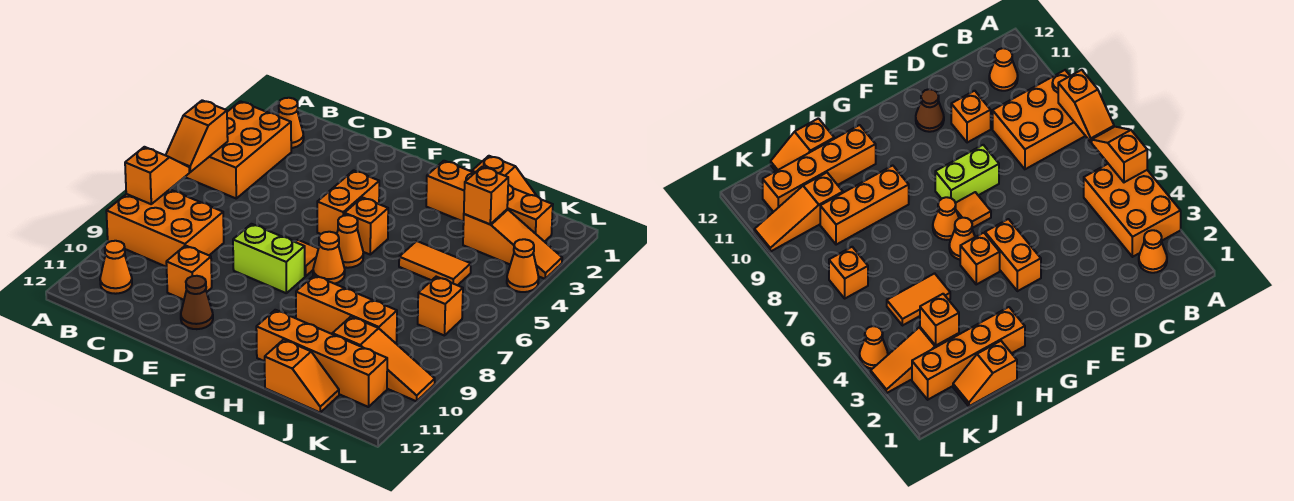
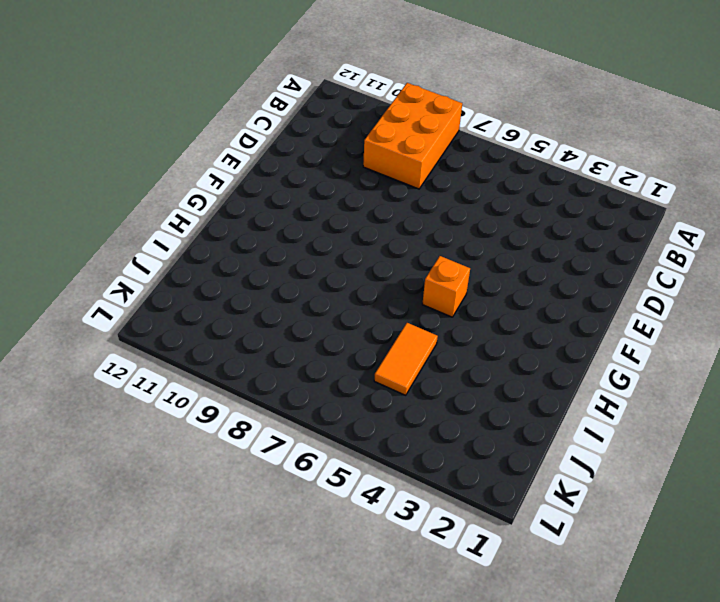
none -> orange brick A3:B5 level 1
none -> orange cone B2 level 1
none -> orange cone B11 level 1

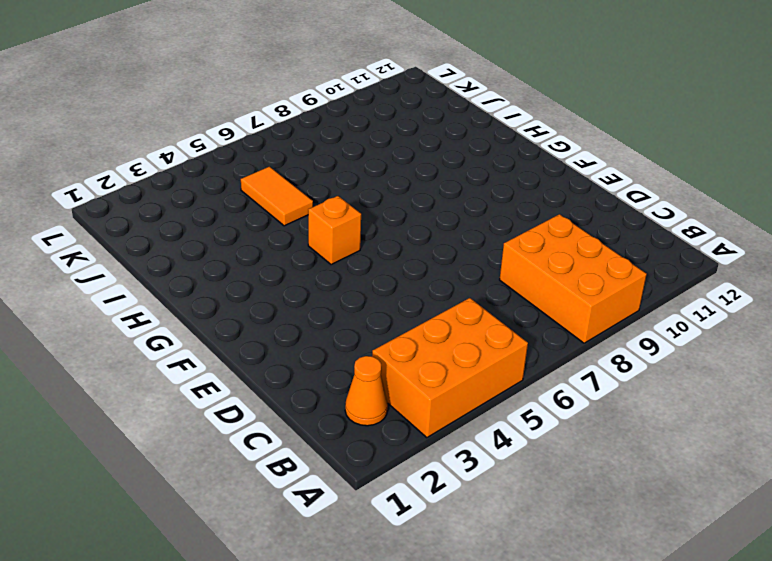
none -> orange cone B11 level 1
none -> orange brick D10 level 1
none -> lime brick E8:F8 level 1

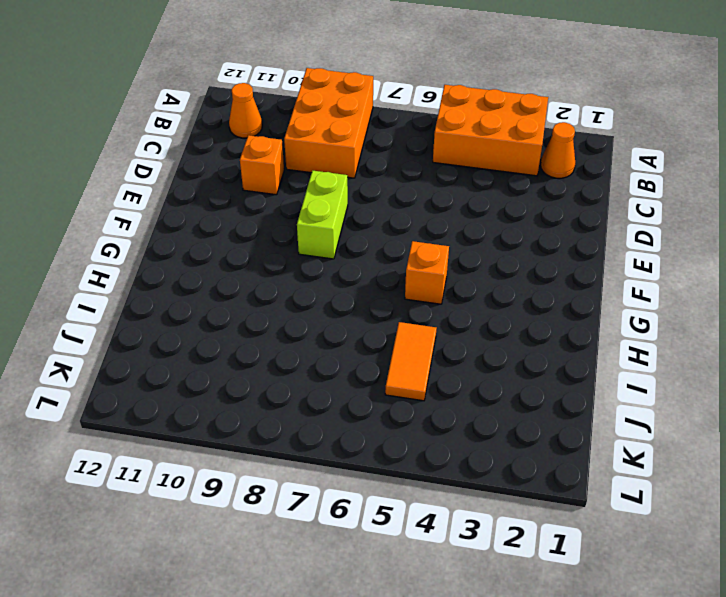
none -> brown cone E11 level 1
none -> orange brick F4:F5 level 1
none -> orange tile F7 level 1

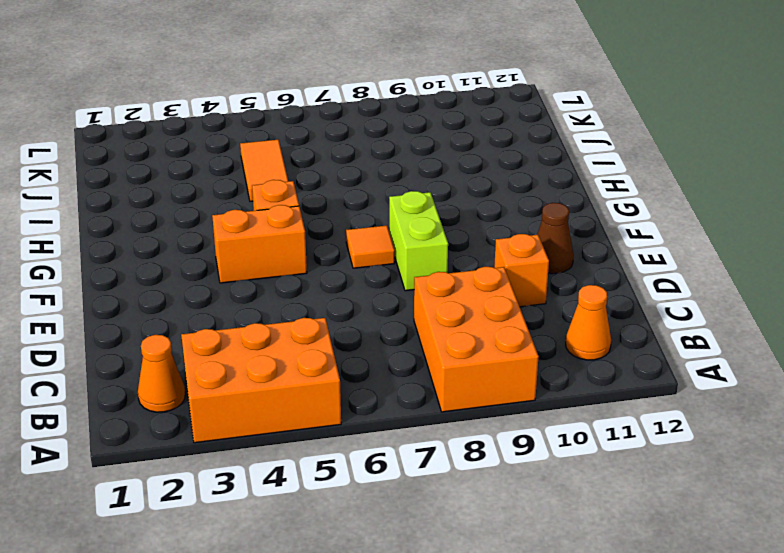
none -> orange cone G6 level 1
none -> orange cone G7 level 1
none -> orange brick H2:K2 level 1

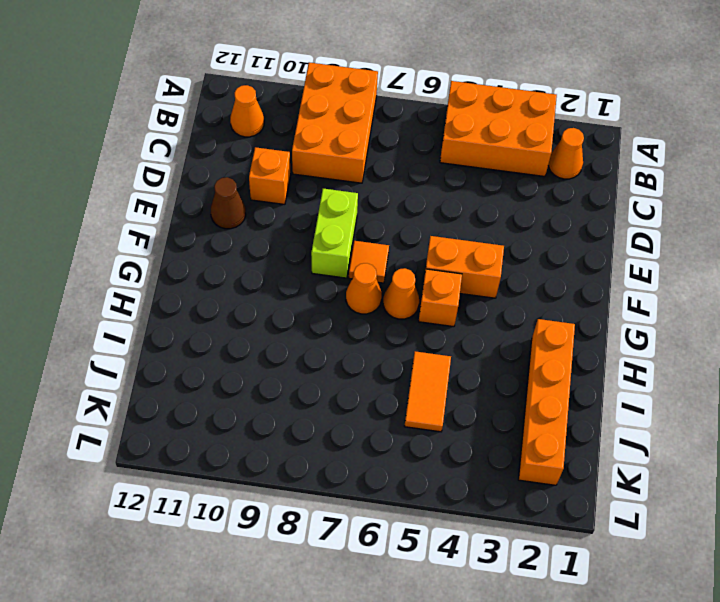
none -> orange brick H9:J9 level 1
none -> orange brick H11:K11 level 1
none -> orange slope I1:J1 level 1 top I

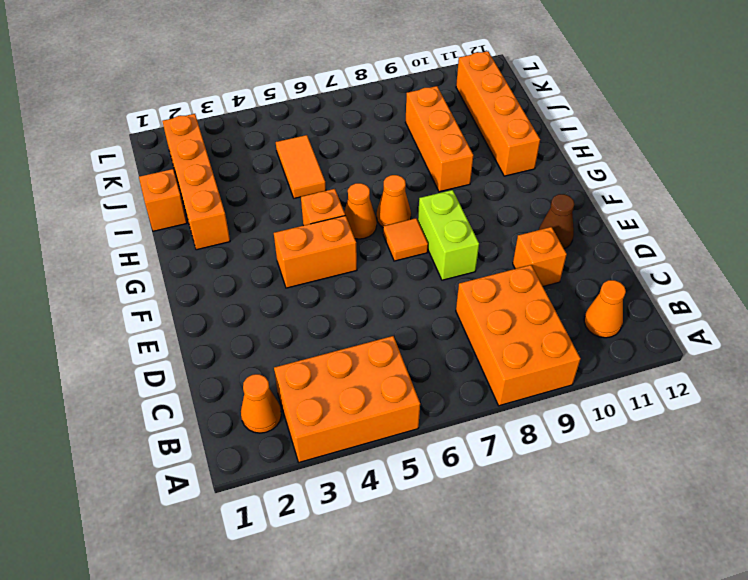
none -> orange slope I12:J12 level 1 top I
none -> orange slope J3:L3 level 1 top J
none -> orange slope J10:L10 level 1 top J

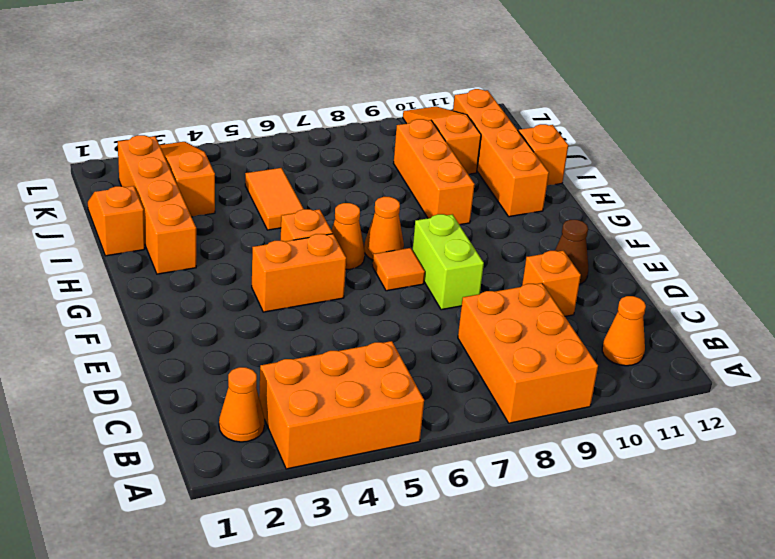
none -> orange brick K7 level 1
none -> orange cone L4 level 1
none -> orange slope A5:A6 level 2 top 5

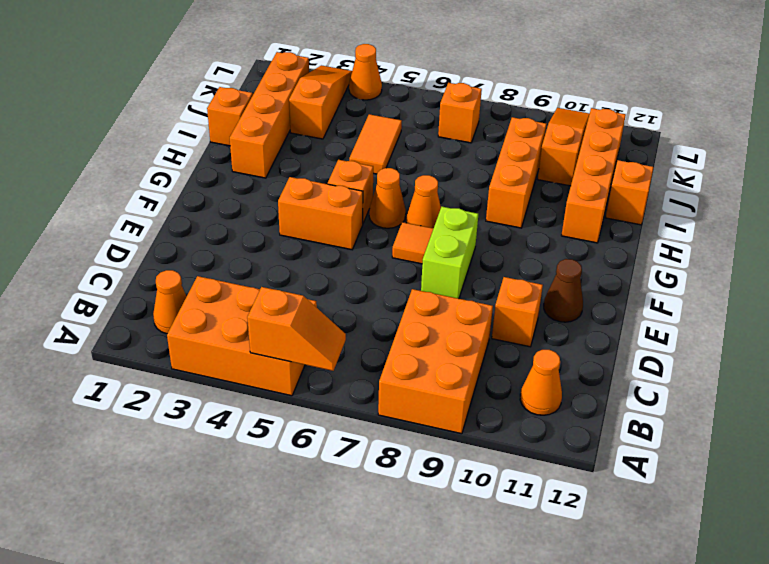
none -> orange slope A7:A8 level 2 top 8
none -> orange brick J3 level 2

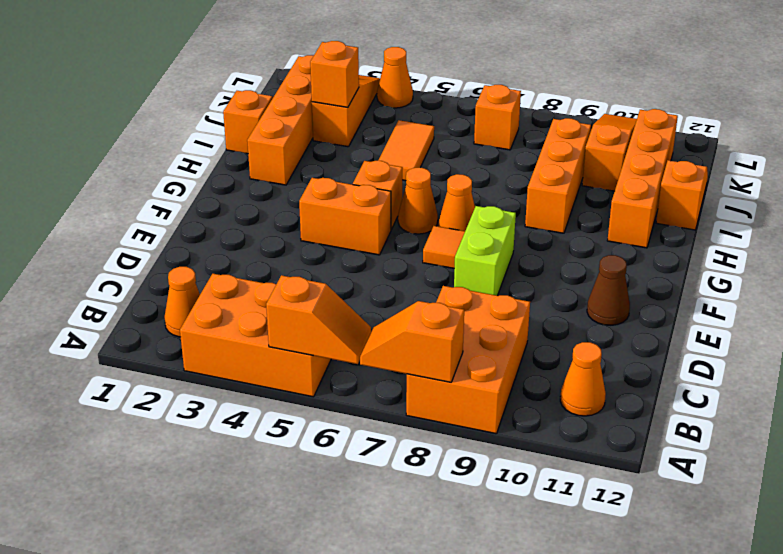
none -> orange brick D10 level 1

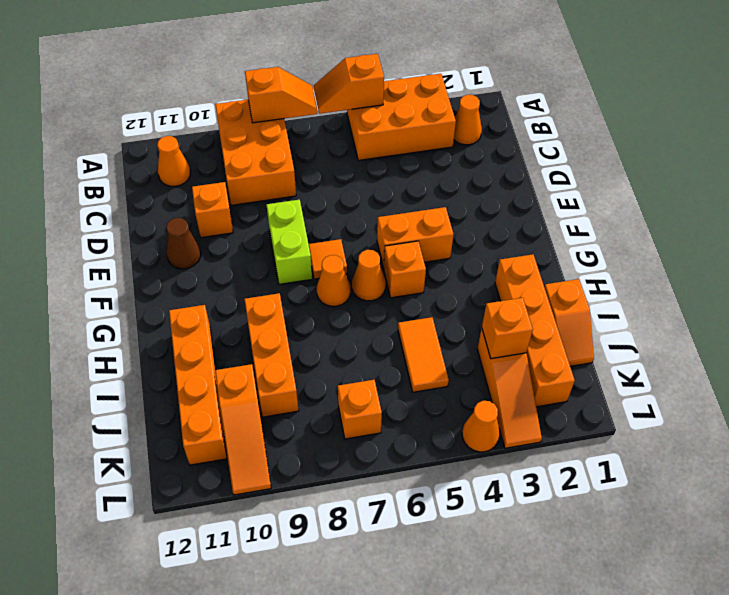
none -> orange slope I12:J12 level 1 top I

